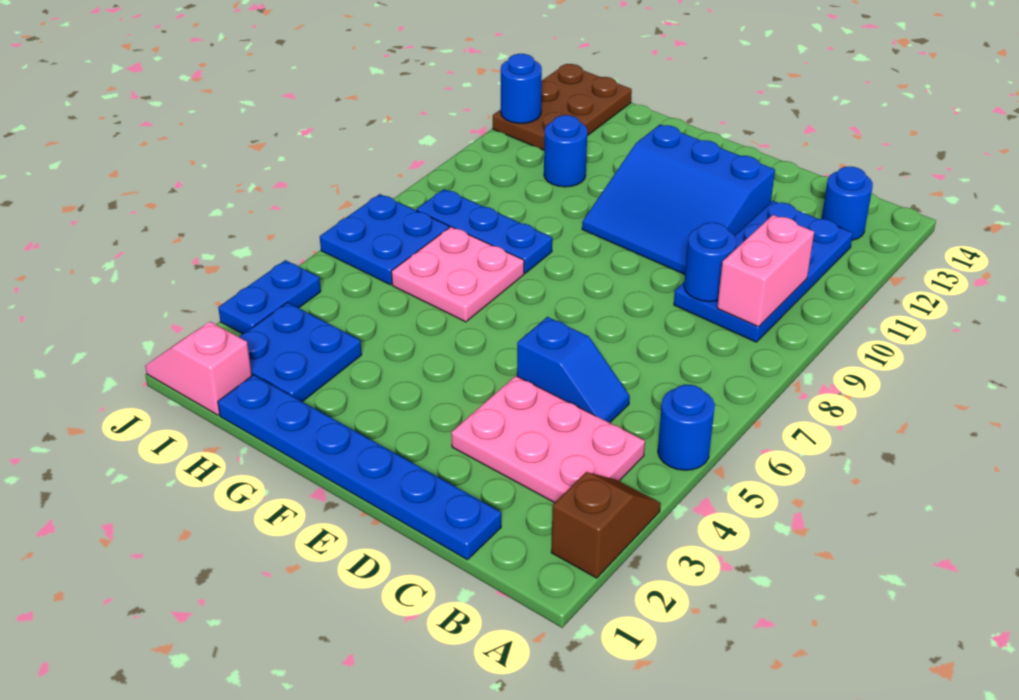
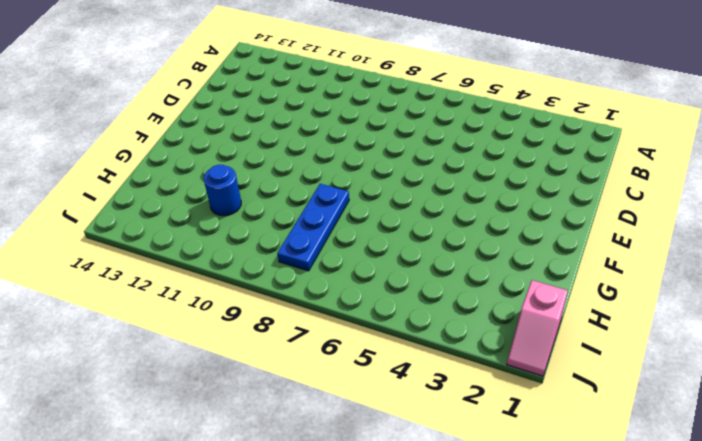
none -> brown slope A2:A3 level 1 top 2
none -> blue round brick A5 level 1
none -> pink plate B3:D4 level 1

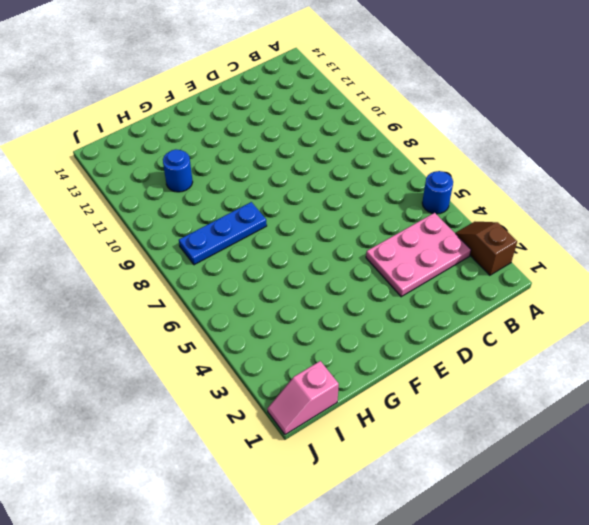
none -> blue plate B9:C12 level 1
none -> blue round brick B13 level 1
none -> blue plate C1:H1 level 1

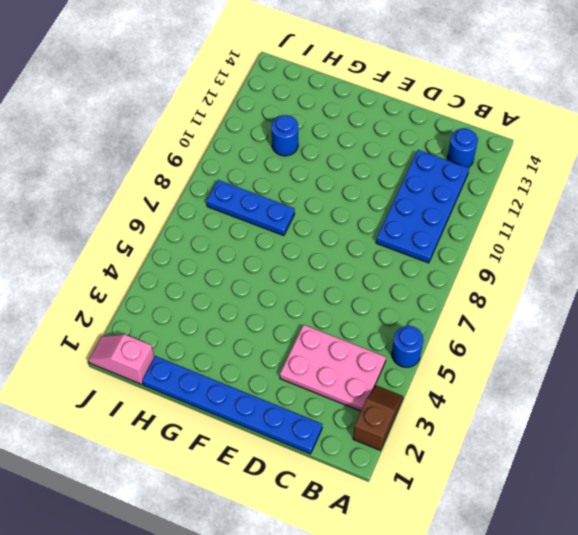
none -> blue slope C5:D5 level 1 top D
none -> blue slope D10:F12 level 1 top 12
none -> pink plate G6:H7 level 1

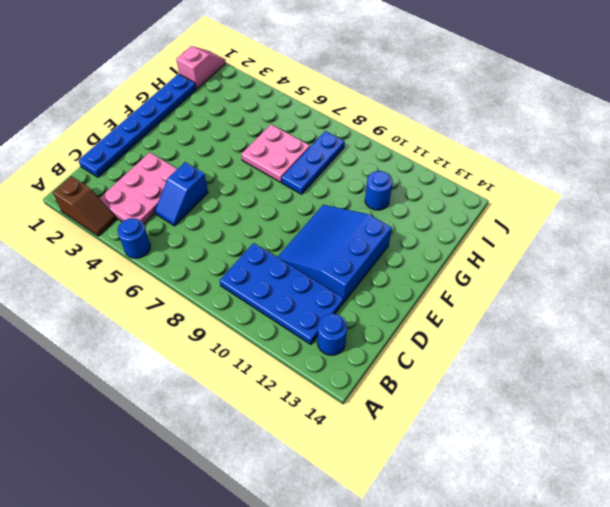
none -> blue plate H2:I3 level 1
none -> blue plate I6:J7 level 1
none -> brown plate I12:J14 level 1

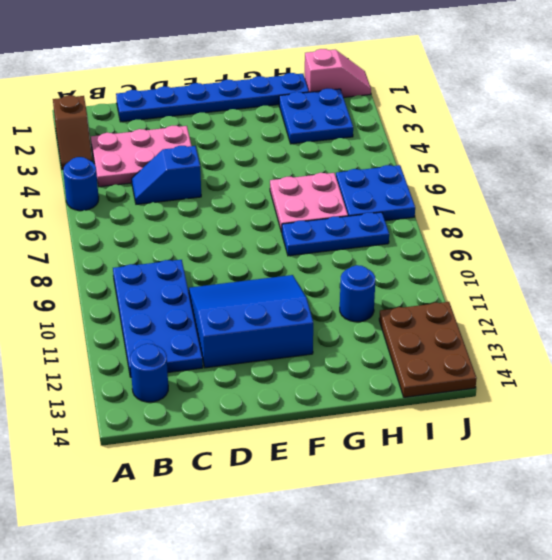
none -> blue plate J3:J4 level 1
none -> pink brick B9:B10 level 2
none -> blue round brick C9 level 2

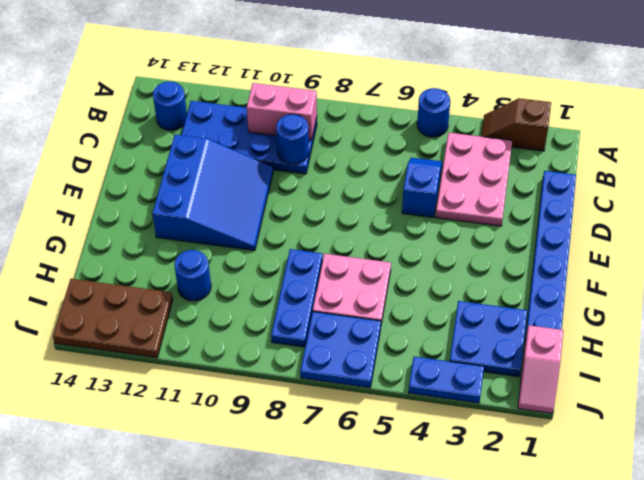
none -> blue round brick J12 level 2

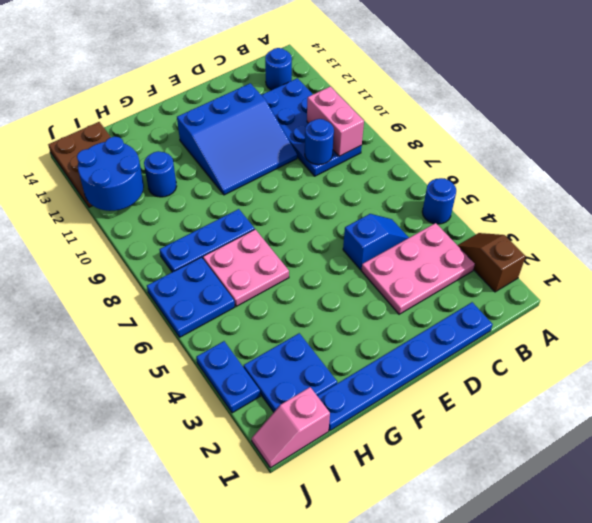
blue round brick I11:J12 level 2 -> blue round brick J12 level 2

